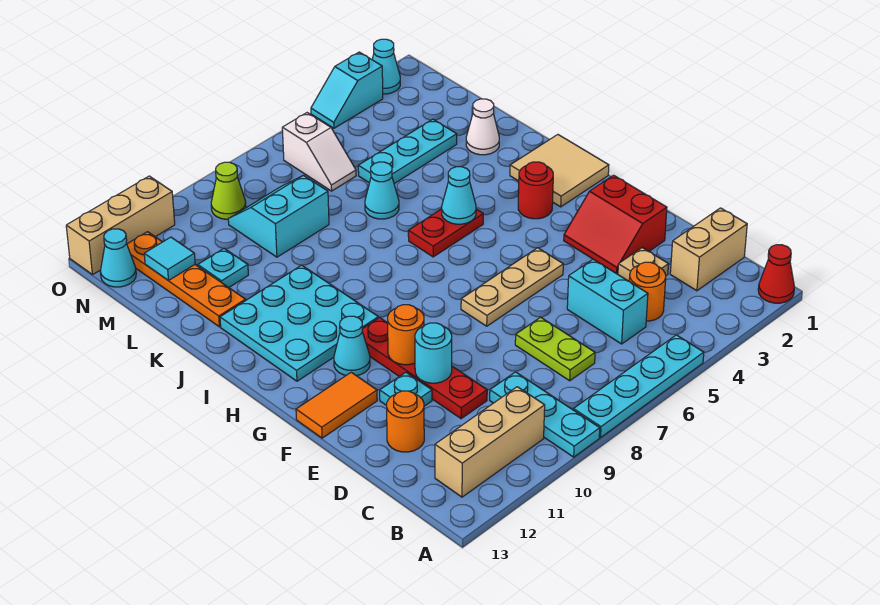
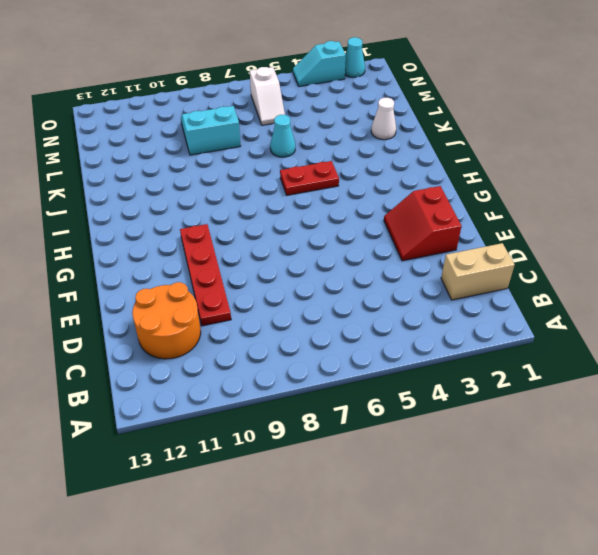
orange round brick C11:D12 level 1 -> orange round brick D12 level 1
none -> red cone A1 level 1
none -> cyan plate A5:A8 level 1
none -> cyan plate A9:C9 level 1
none -> tan brick B10:B12 level 1

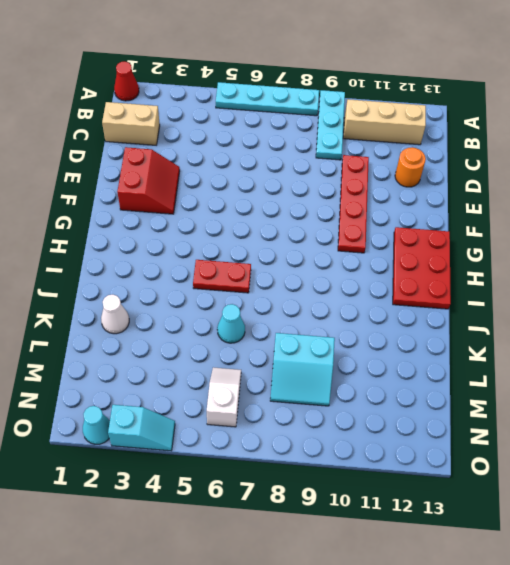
red plate G12:I13 level 1 -> cyan plate H10:J12 level 1
none -> orange round brick C4 level 1
none -> cyan brick C5:D5 level 1
none -> lime plate C7:D7 level 1
none -> tan plate D3 level 1

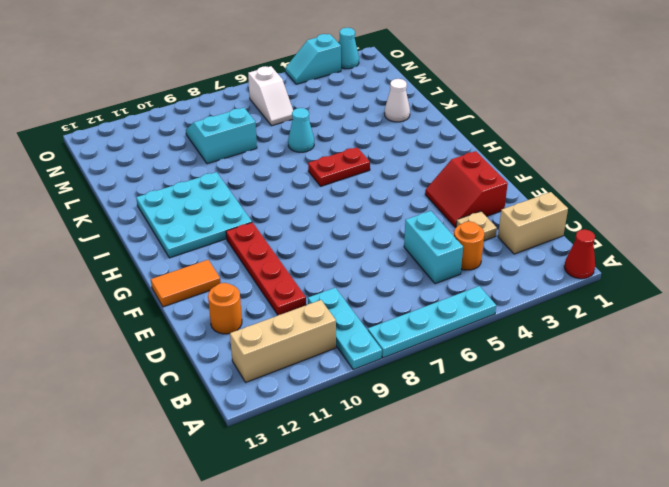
none -> lime plate C7:D7 level 1
none -> cyan plate E11 level 1
none -> tan plate F5:F7 level 1
none -> cyan cone G11 level 1

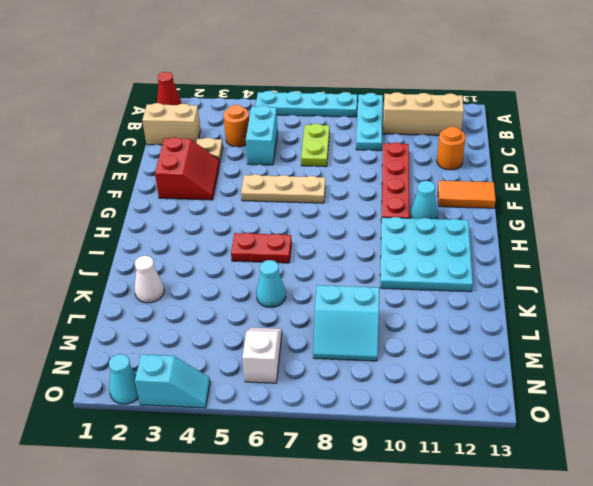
none -> cyan plate E11 level 1
none -> tan tile H1:I2 level 1
none -> red round brick H3 level 1
none -> orange plate K12:N12 level 1

